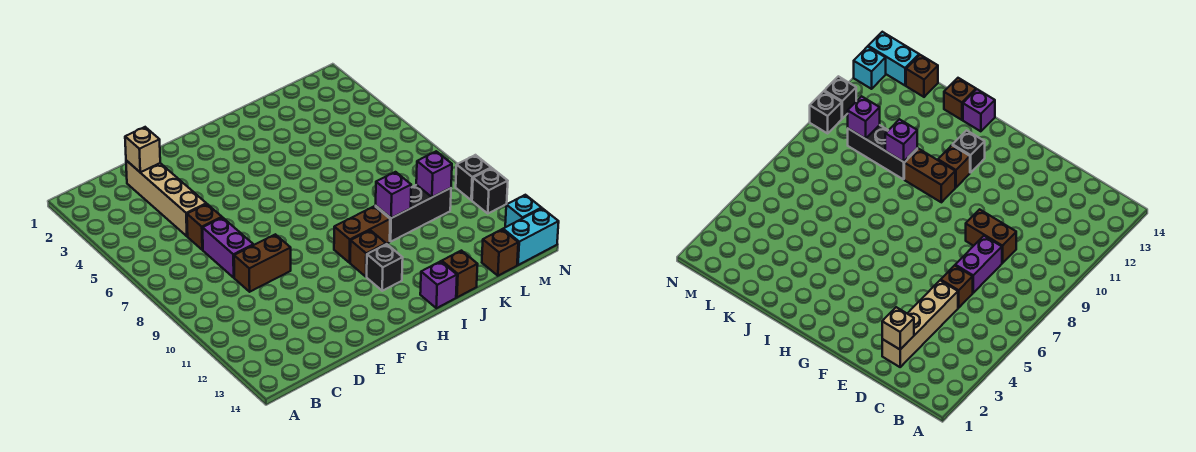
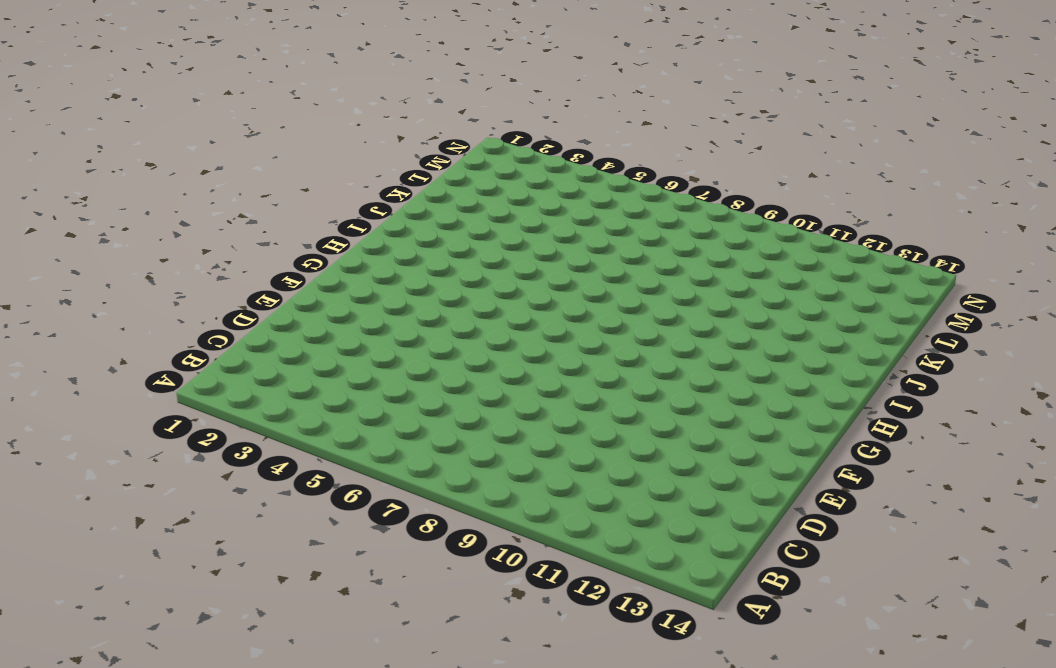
none -> tan brick D2:D5 level 1
none -> brown brick D6 level 1
none -> purple brick D7:D8 level 1

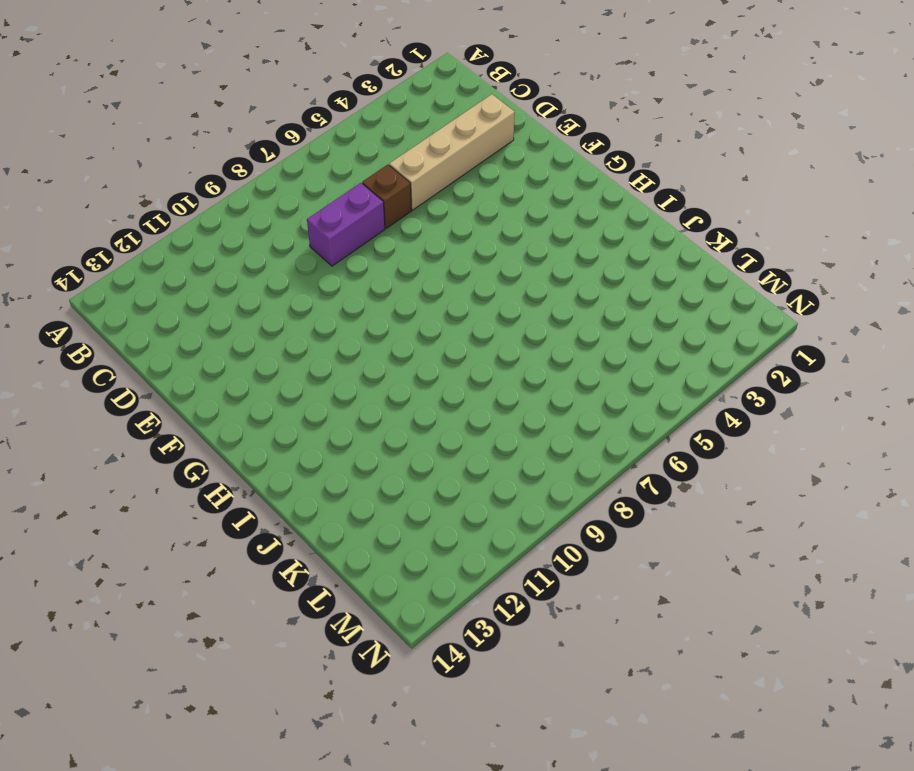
none -> brown brick D9:E9 level 1
none -> brown brick H10:I10 level 1
none -> brown brick H11 level 1

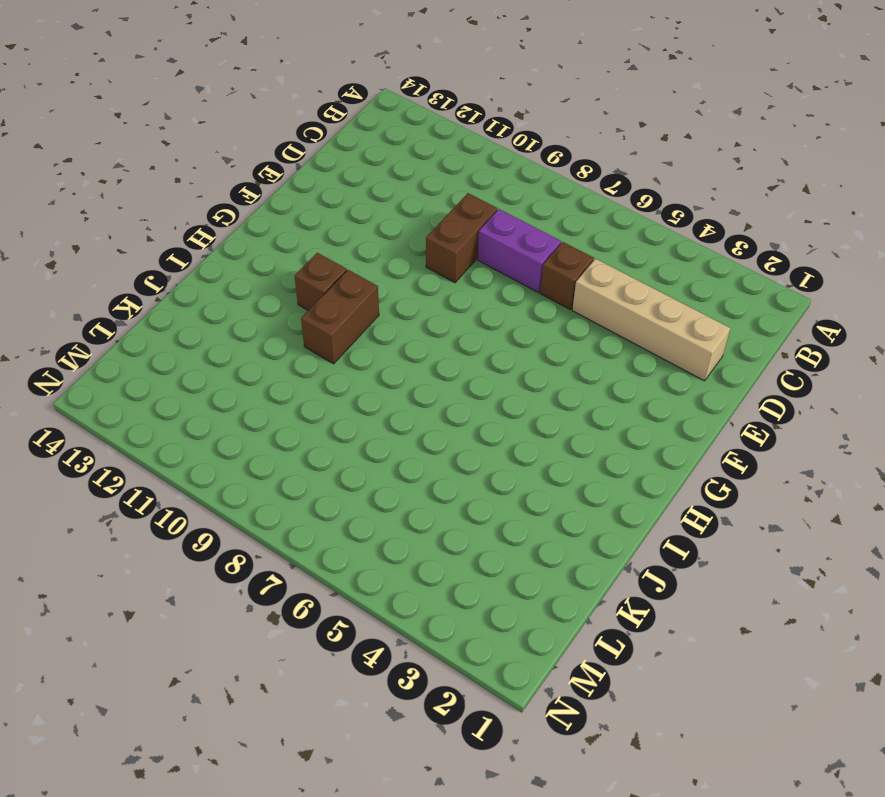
none -> black brick H12 level 1
none -> purple brick I14 level 1
none -> black brick J10:L10 level 1

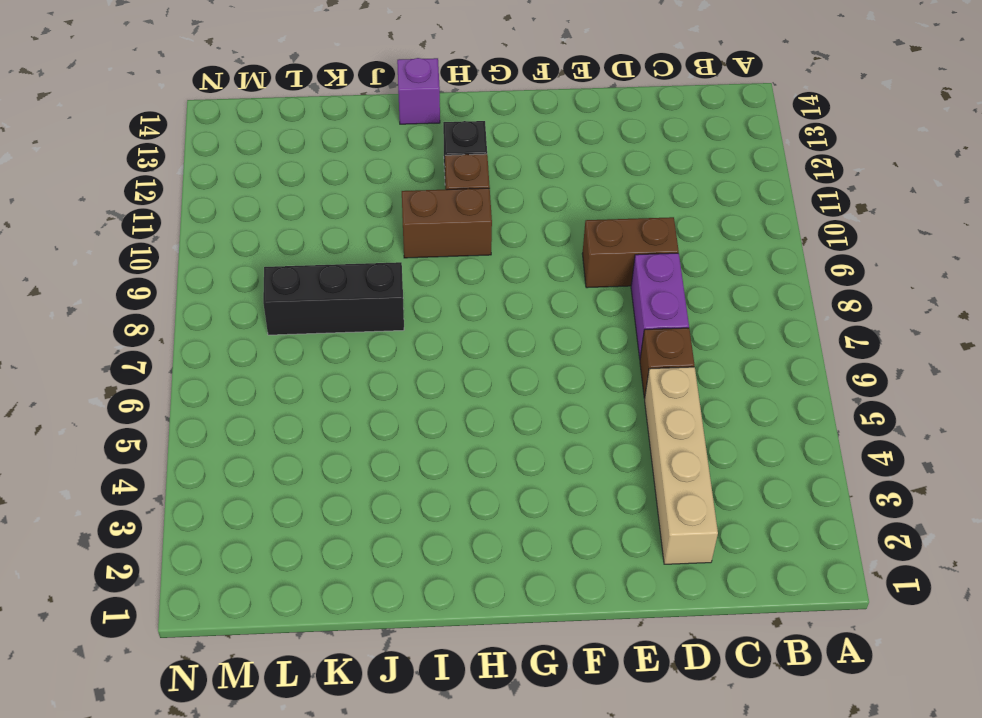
black brick J8:L8 level 1 -> black brick J10:L10 level 1
none -> brown brick J14 level 1
none -> brown brick L14 level 1
none -> cyan brick M14:N14 level 1

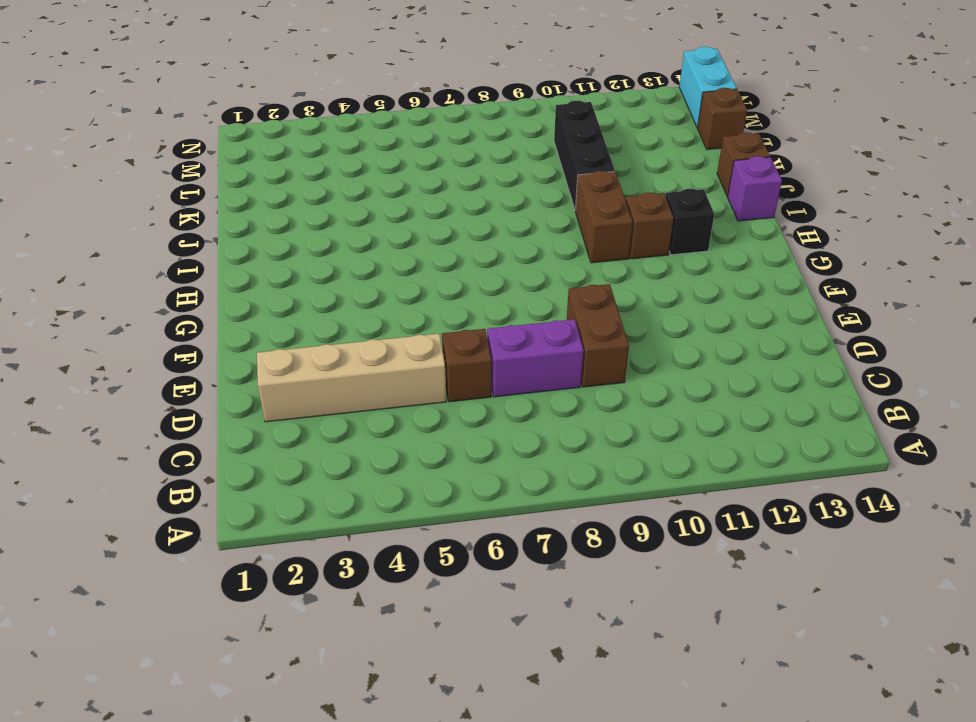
none -> black brick N10 level 1
none -> black brick N11 level 1
none -> cyan brick N13 level 1

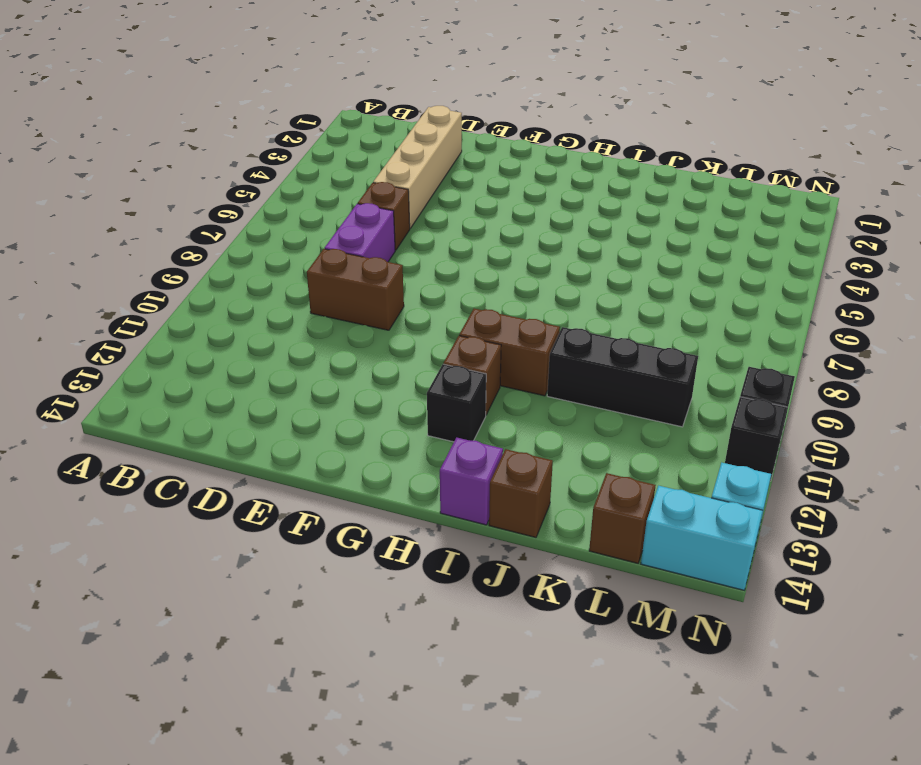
none -> tan brick D2 level 2
none -> purple brick J10 level 2
none -> purple brick L10 level 2

